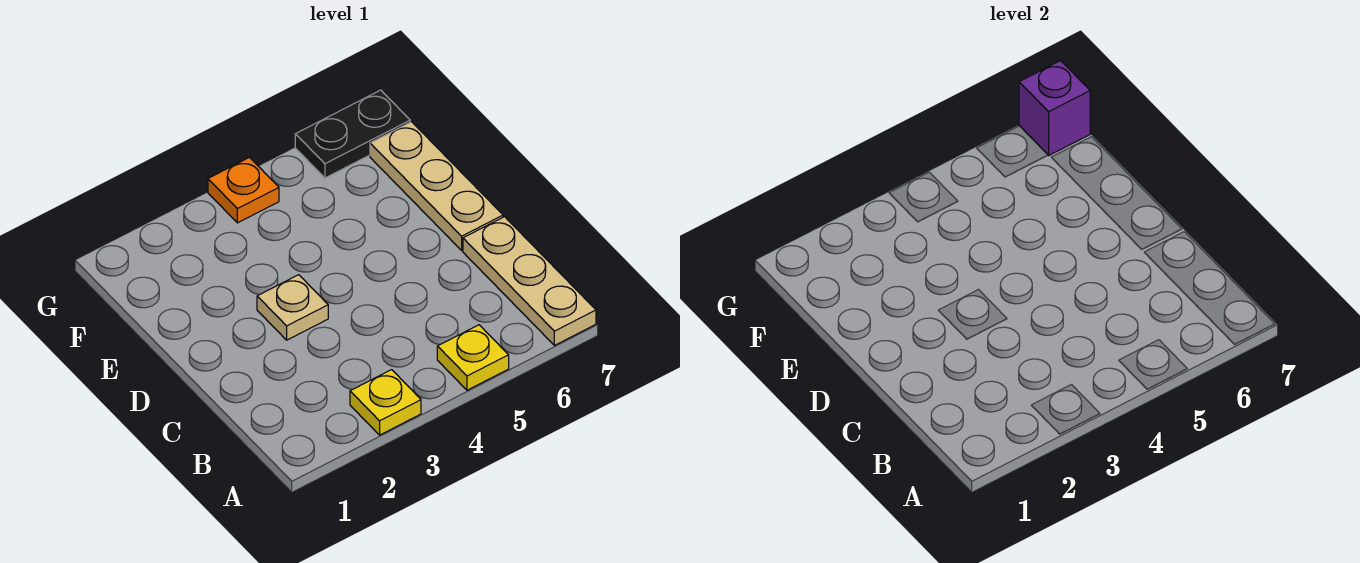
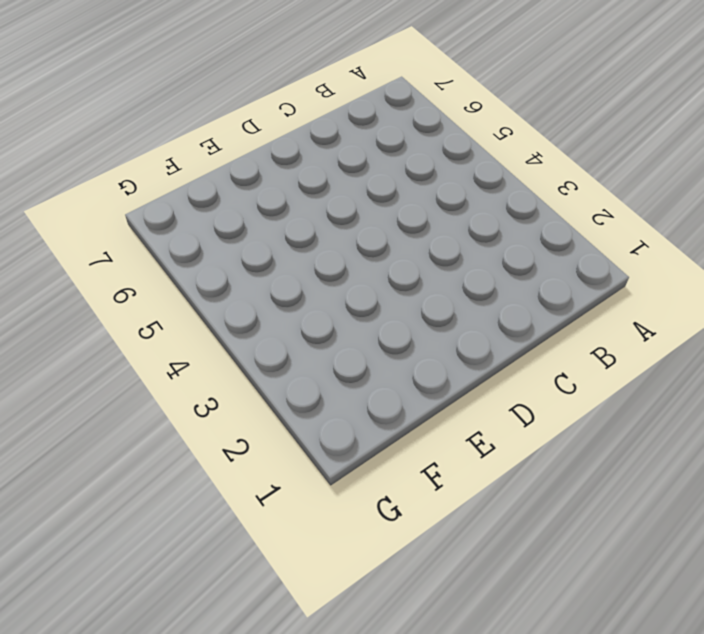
none -> yellow plate A3 level 1
none -> yellow plate A5 level 1

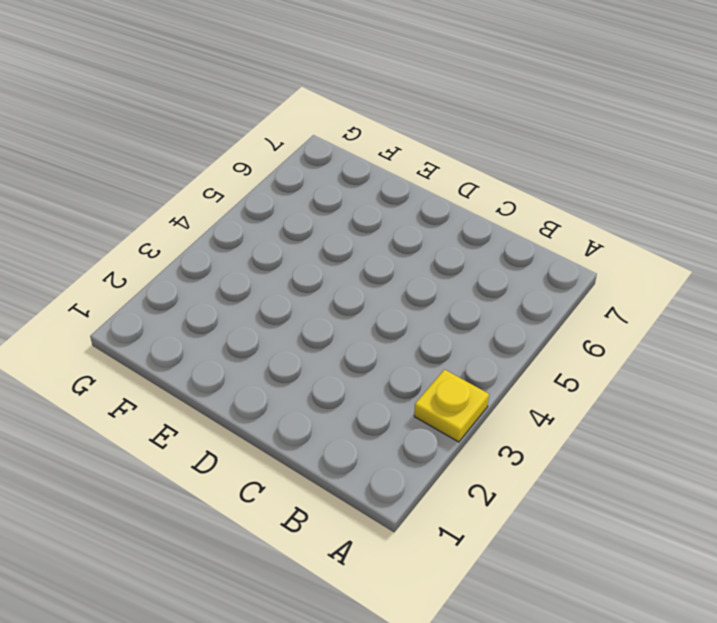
none -> yellow plate A5 level 1
none -> tan plate A7:C7 level 1

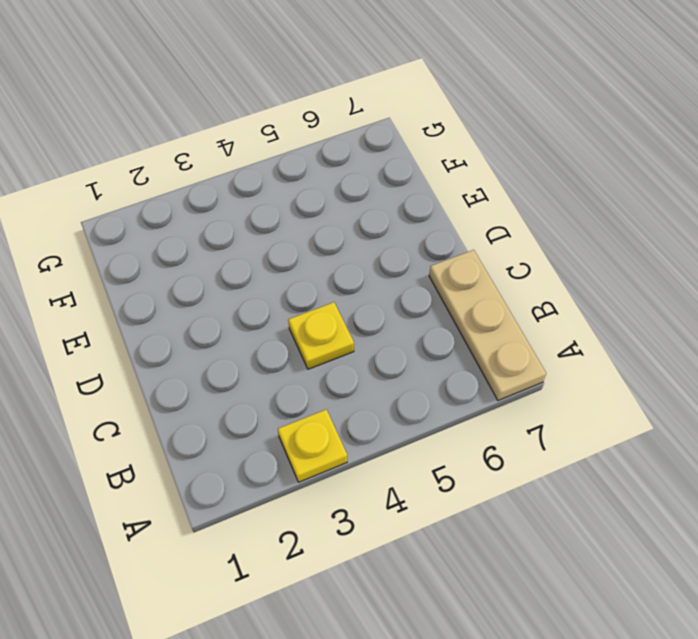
yellow plate C4 level 1 -> yellow plate A5 level 1
none -> tan plate D3 level 1
none -> tan plate D7:F7 level 1

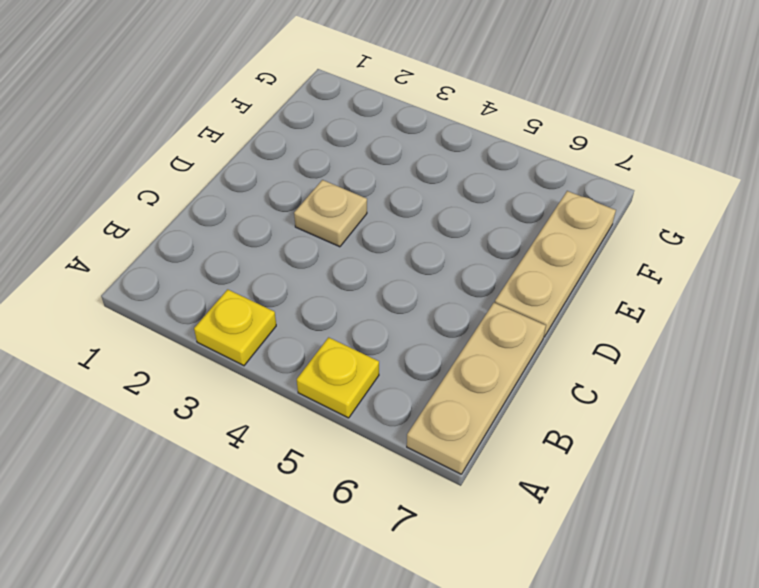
none -> orange plate G4 level 1
none -> black plate G6:G7 level 1

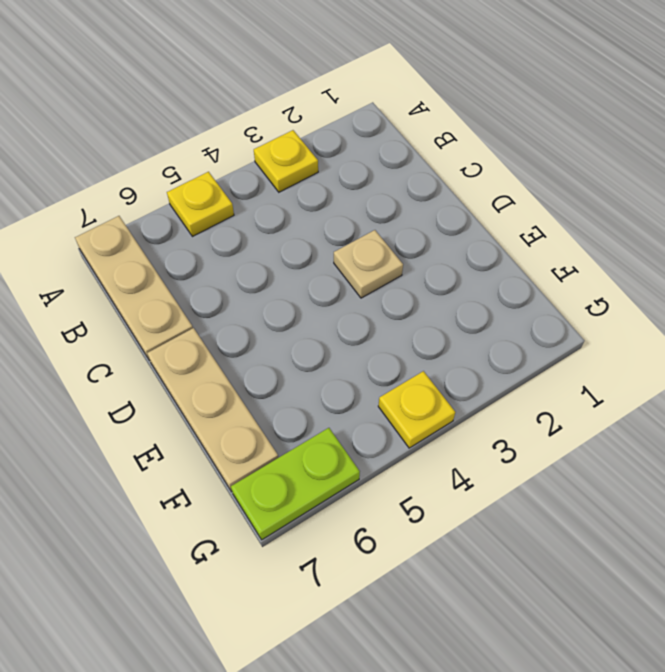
yellow plate G4 level 1 -> orange plate G4 level 1
lime plate G6:G7 level 1 -> black plate G6:G7 level 1
none -> purple brick G7 level 2

